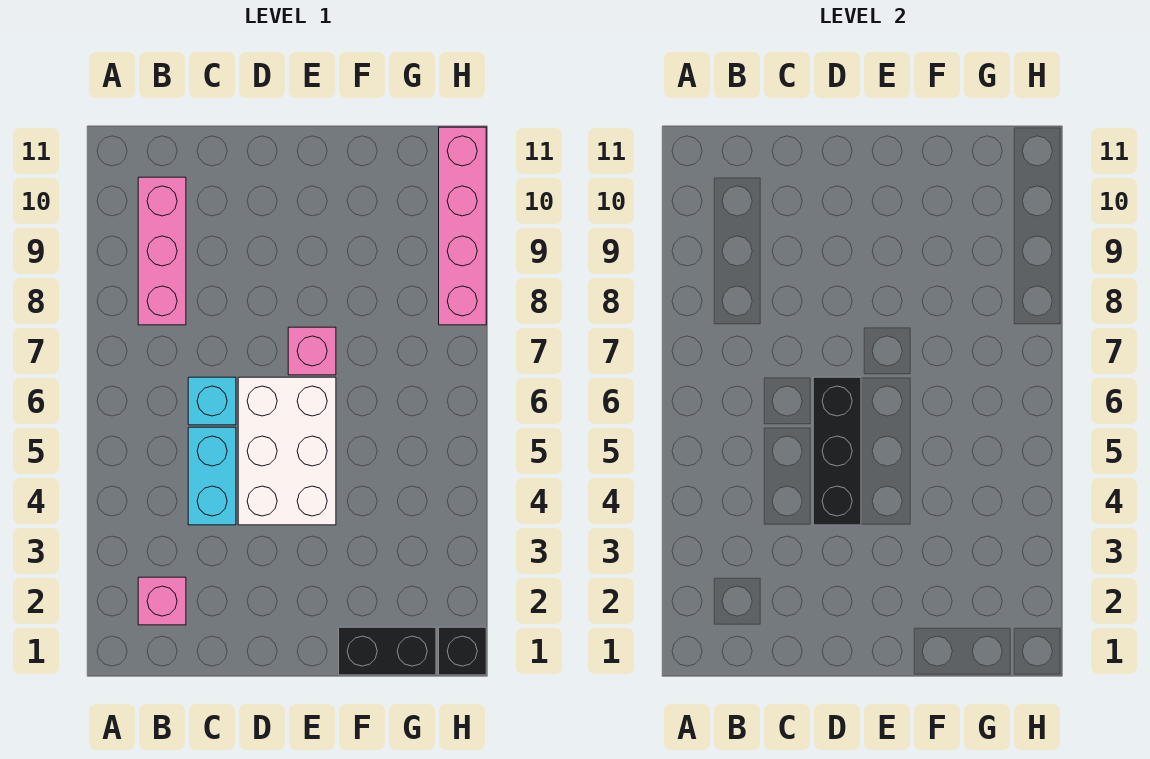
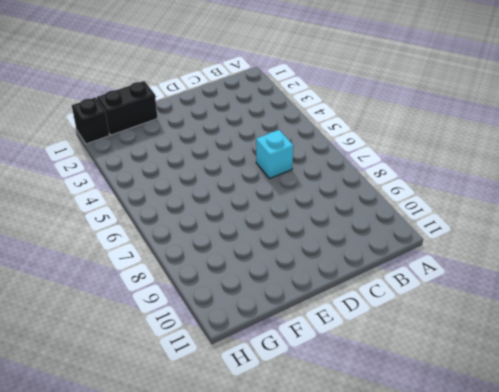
none -> pink brick B2 level 1
none -> pink brick B8:B10 level 1

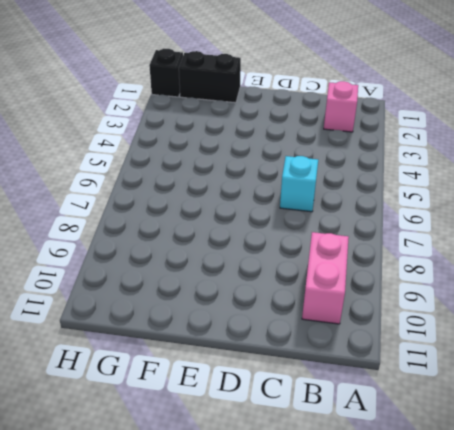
pink brick B9:B10 level 1 -> pink brick B8:B10 level 1
none -> cyan brick C4:C5 level 1
none -> white brick D4:E6 level 1

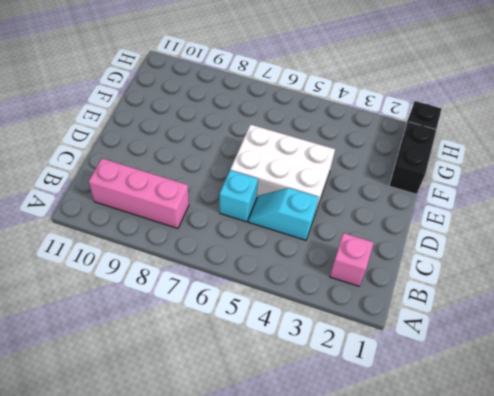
cyan slope C4:C5 level 1 top 4 -> cyan brick C4:C5 level 1
none -> pink brick E7 level 1
none -> pink brick H8:H11 level 1

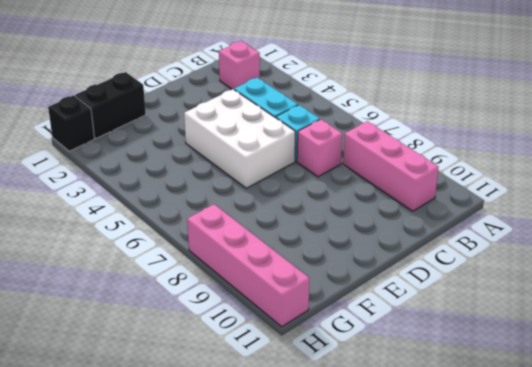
pink brick C7 level 1 -> pink brick E7 level 1
none -> black brick D4:D6 level 2

